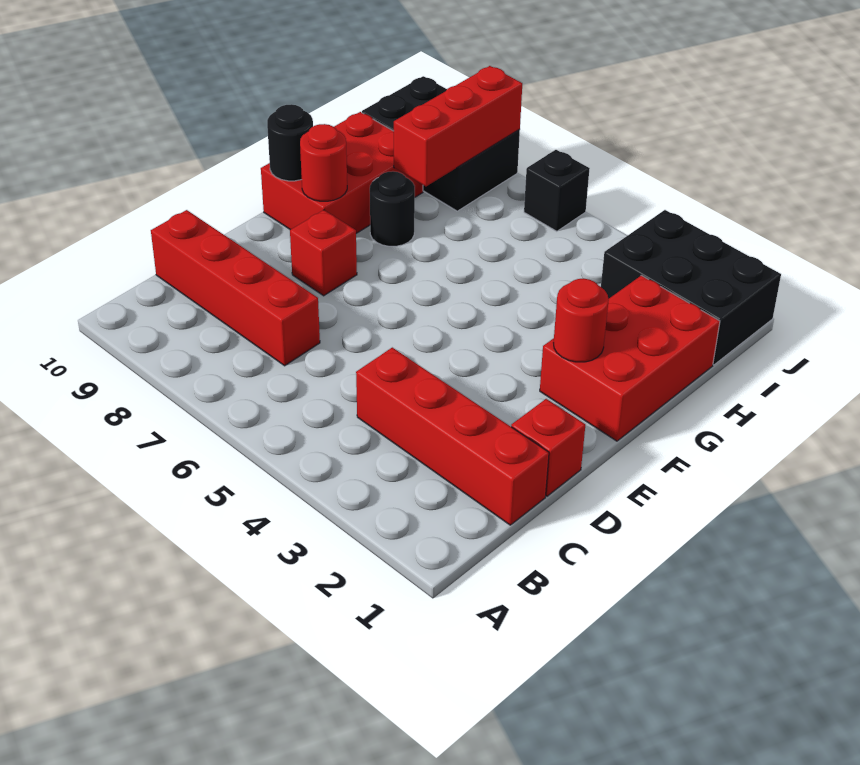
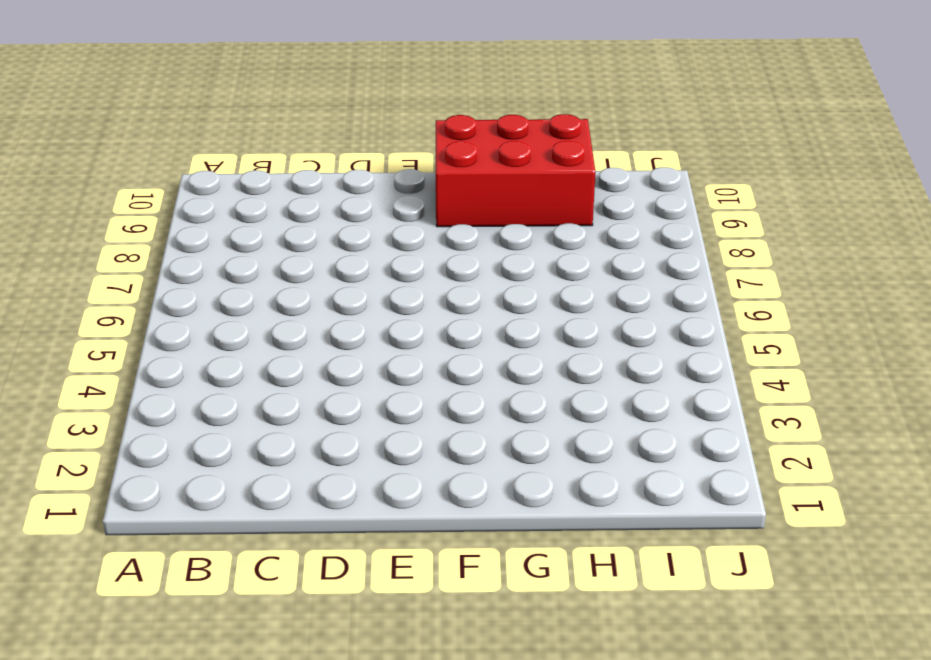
none -> red brick C1:C4 level 1
none -> red brick C7:C10 level 1
none -> red brick D1 level 1

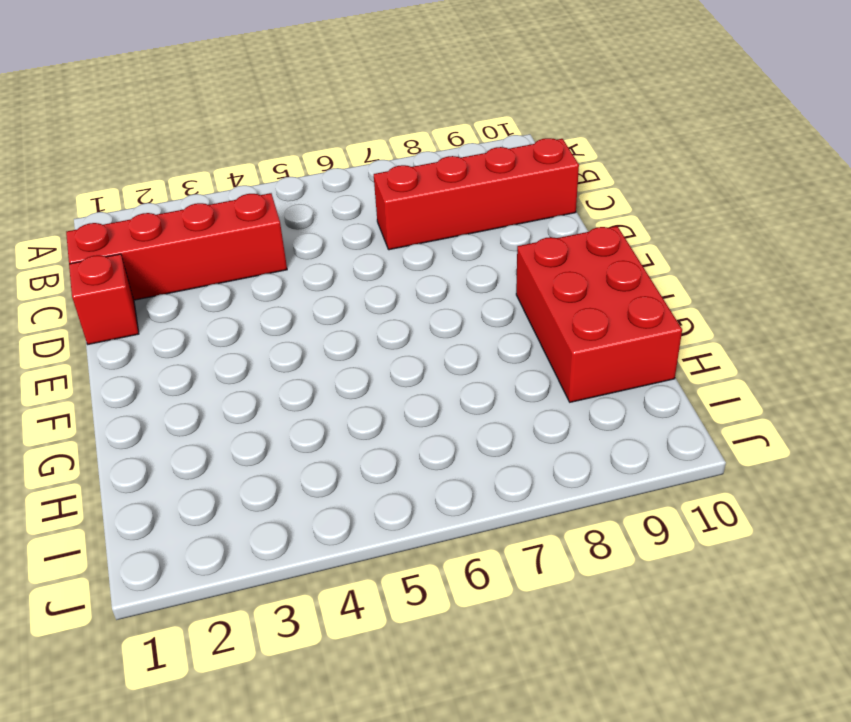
none -> red brick E8 level 1
none -> red brick F1:H2 level 1
none -> black round brick G8 level 1

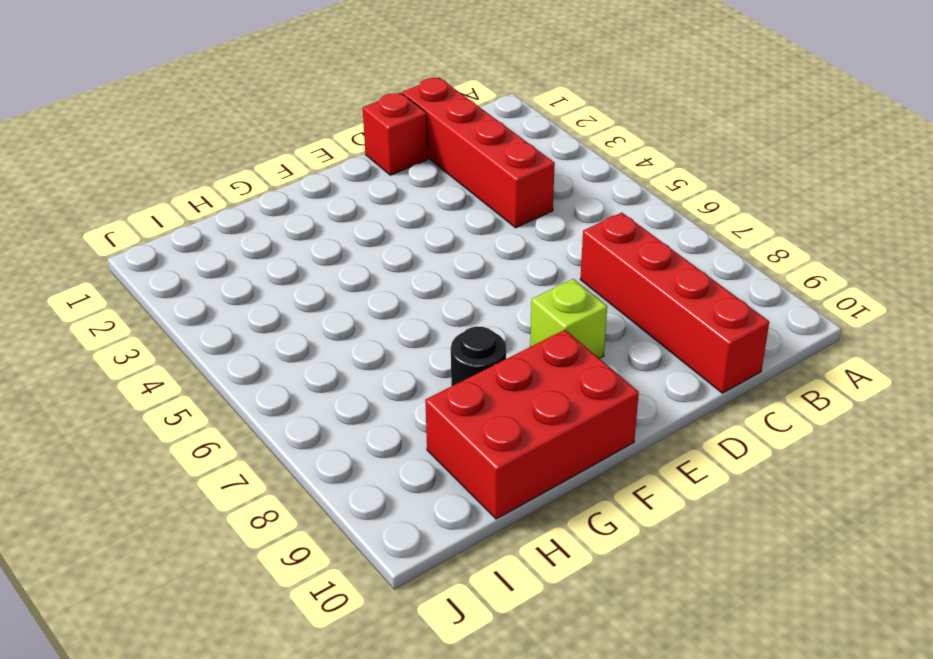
lime brick E8 level 1 -> red brick E8 level 1
none -> red brick F1:H2 level 1
none -> black brick I1:J3 level 1
none -> black brick I8:J10 level 1

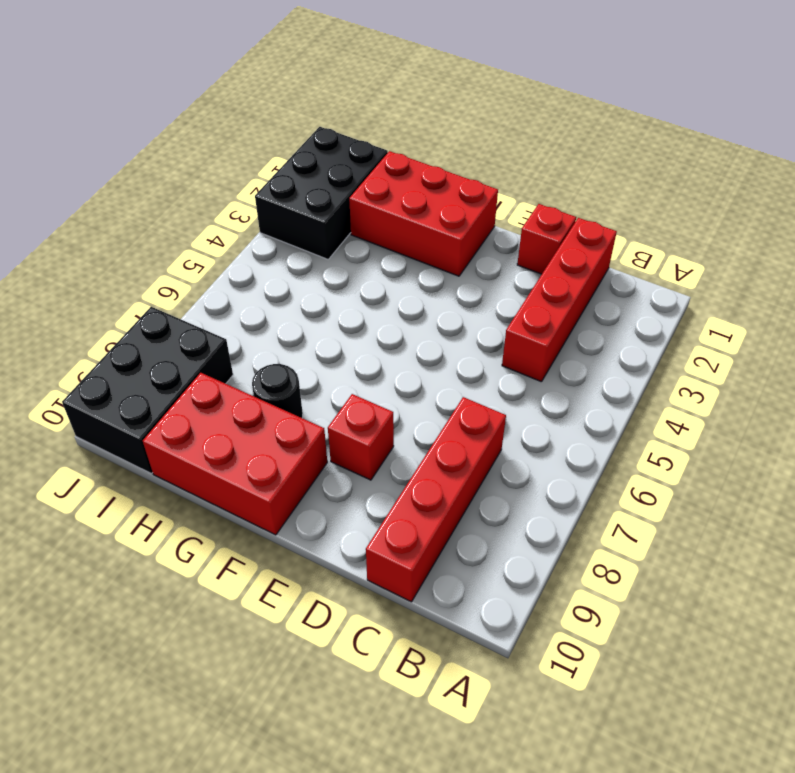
none -> black brick J6 level 1
none -> red round brick F2 level 2
none -> red round brick F9 level 2

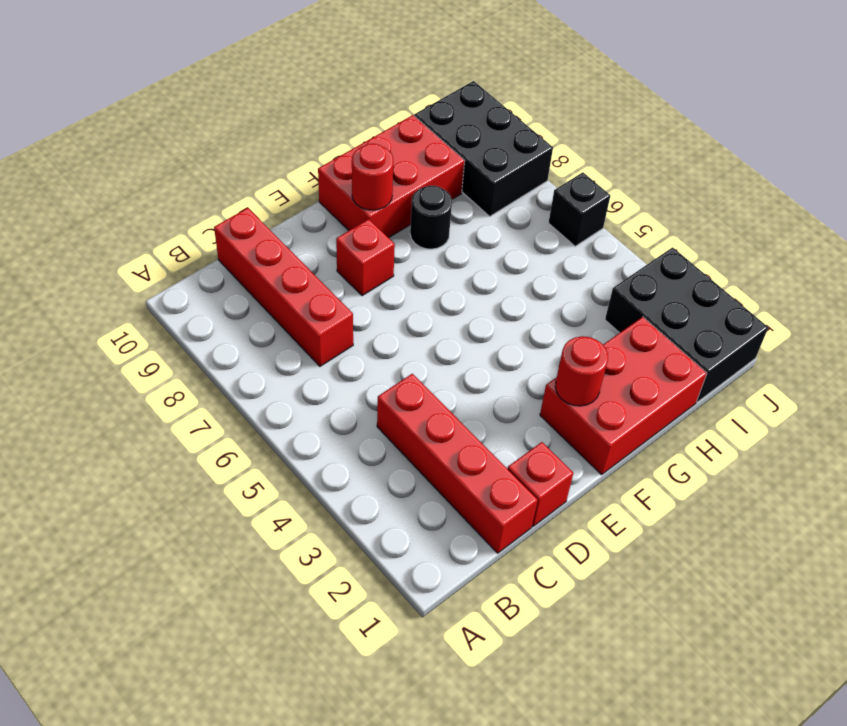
none -> black round brick F10 level 2
none -> red brick H8:J8 level 2

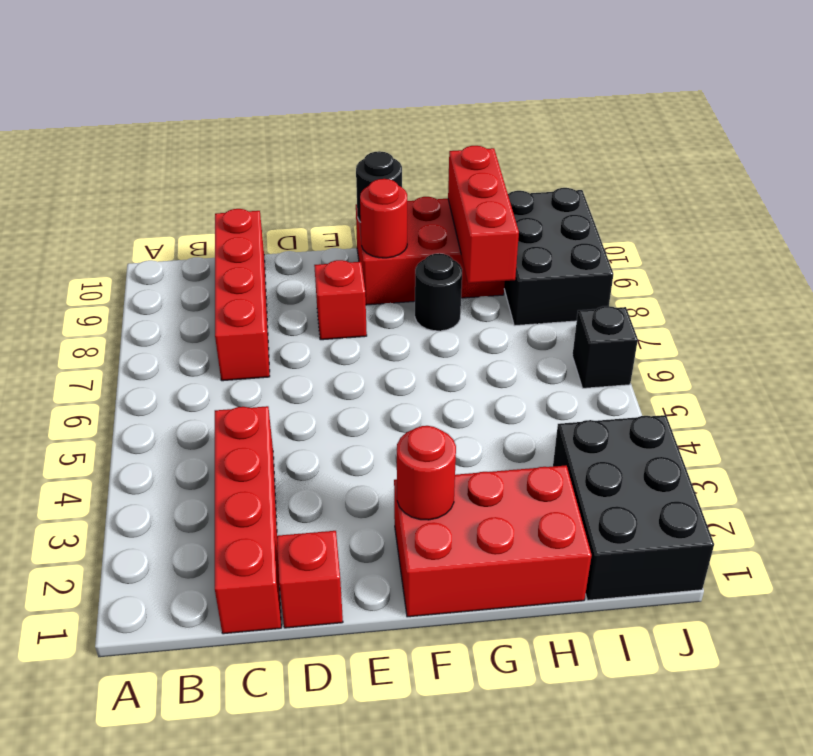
red brick H8:H10 level 2 -> red brick H8:J8 level 2

